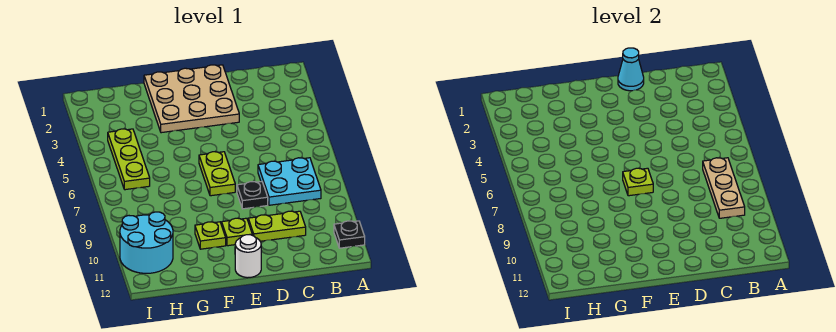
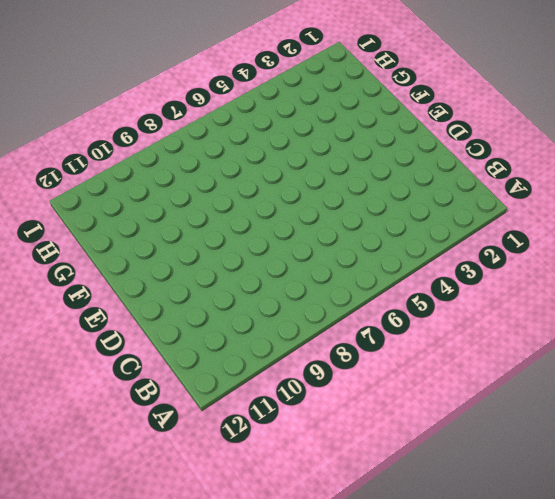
none -> black plate A11 level 1
none -> cyan plate B7:C8 level 1
none -> lime plate C10:D10 level 1

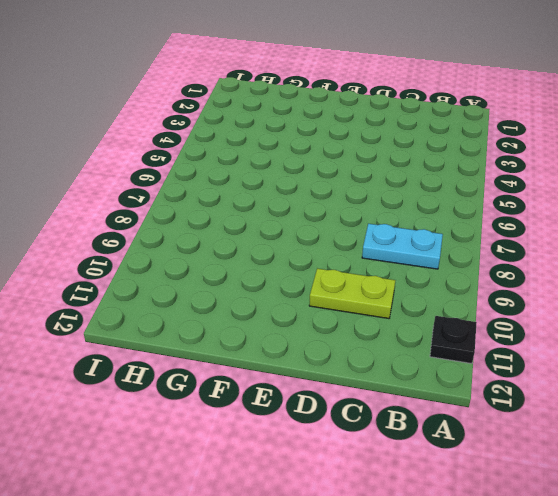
cyan plate B8:C8 level 1 -> cyan plate B7:C8 level 1
none -> tan plate D1:F3 level 1
none -> black plate D8 level 1
none -> lime plate E6:E7 level 1

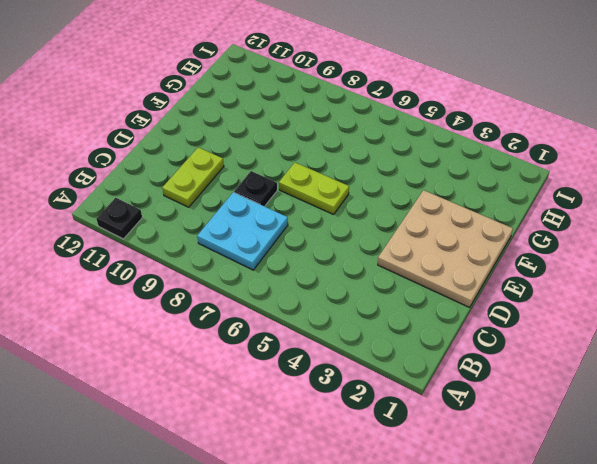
none -> lime plate E10 level 1
none -> white round brick E12 level 1
none -> lime plate F10 level 1

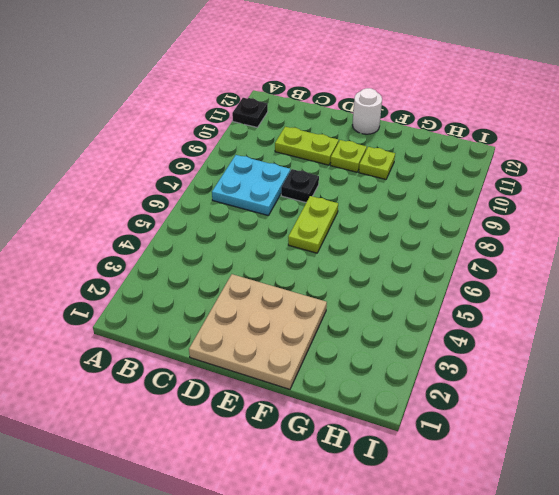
none -> lime plate H4:H6 level 1
none -> cyan round brick H10:I11 level 1
none -> tan plate B7:B9 level 2

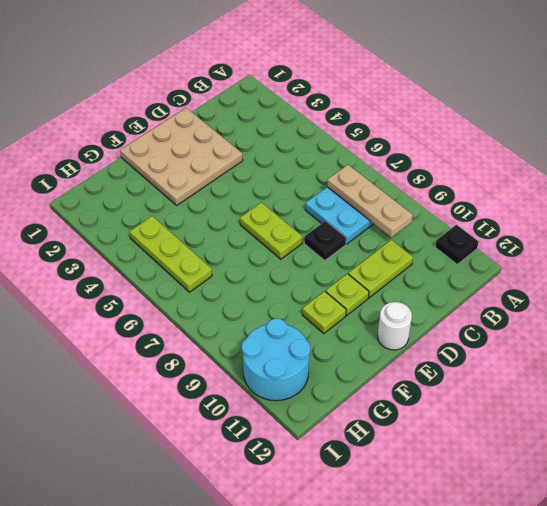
none -> cyan cone D1 level 2
none -> lime plate E7 level 2

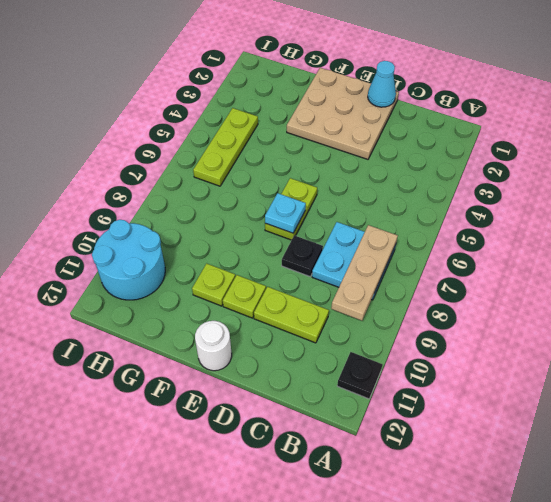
cyan plate E7 level 2 -> lime plate E7 level 2

